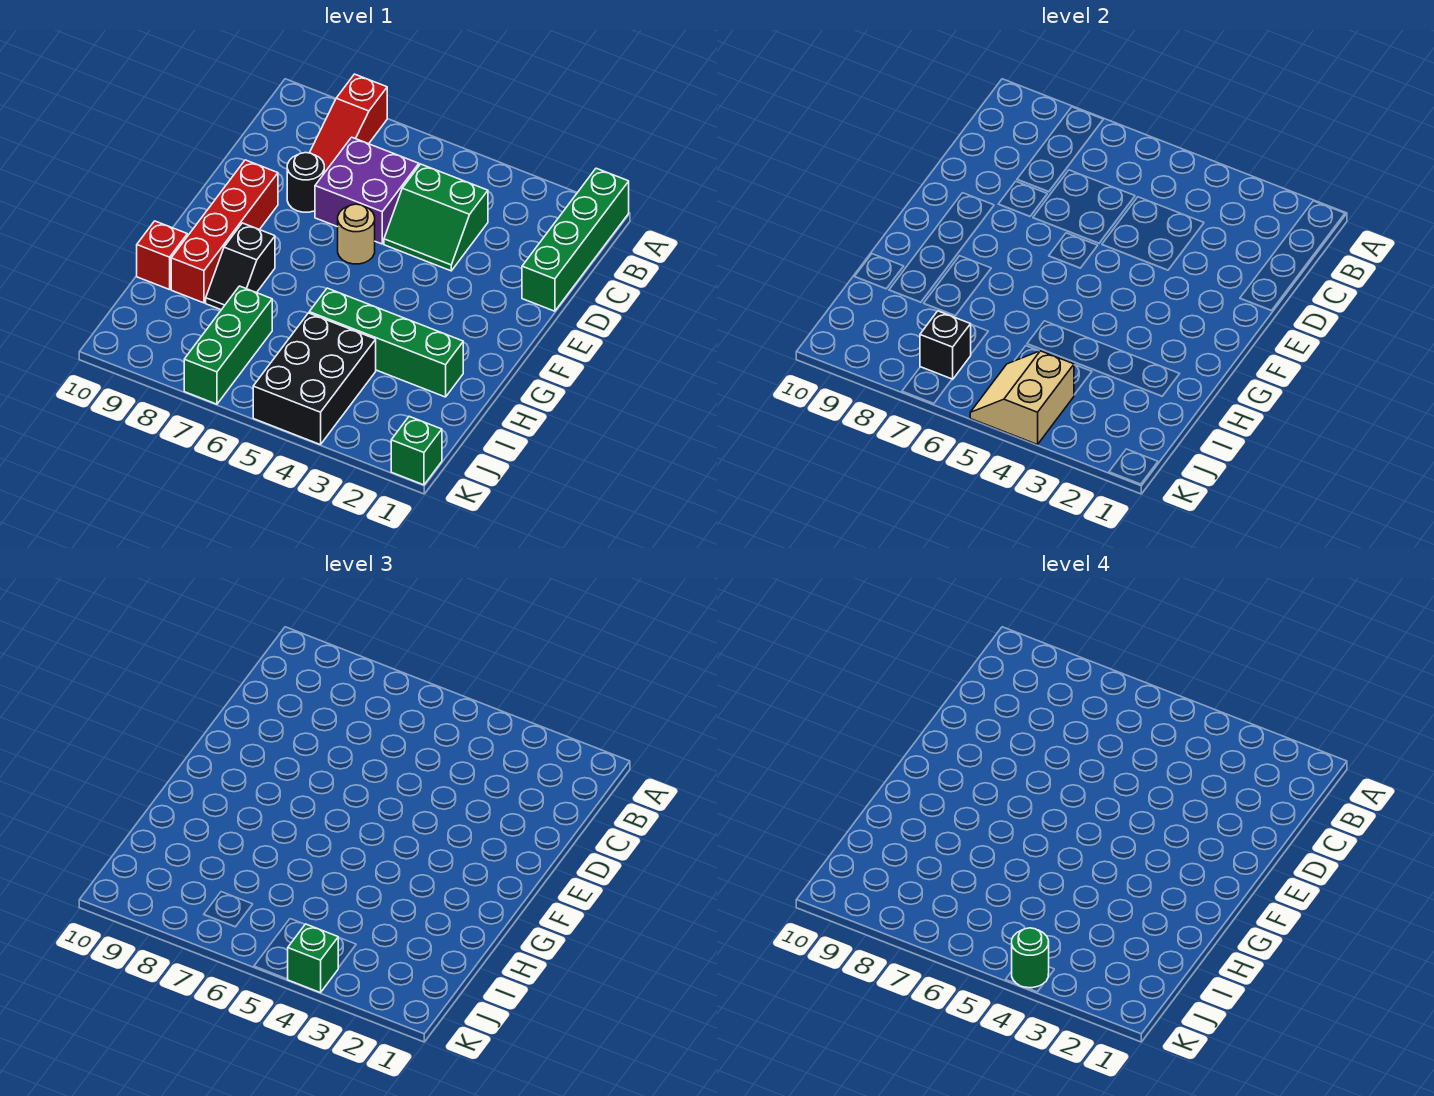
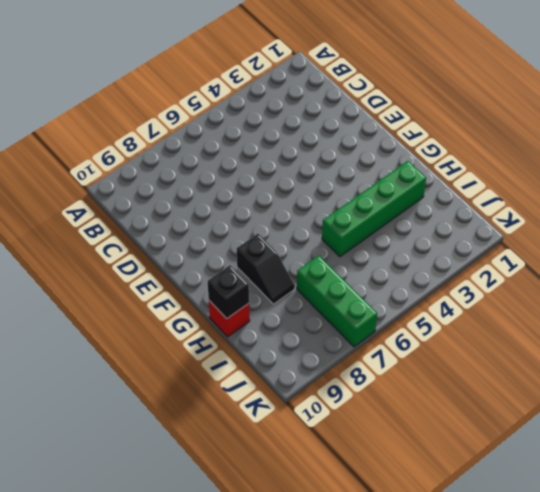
black brick H10 level 2 -> black brick J7 level 2
none -> green brick A1:D1 level 1
none -> red slope A8:C8 level 1 top A
none -> green slope C4:D5 level 1 top C

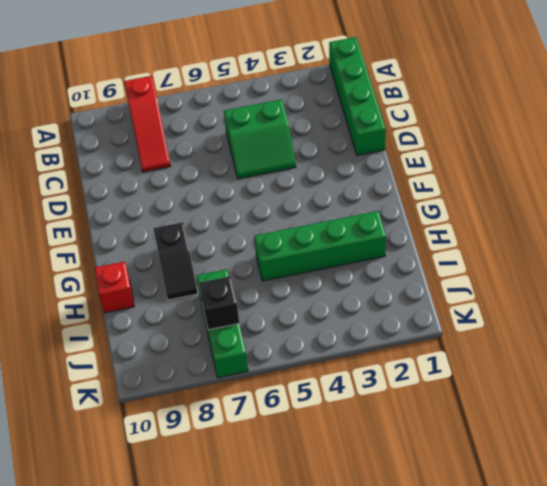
none -> purple brick C6:D7 level 1
none -> black round brick D8 level 1
none -> tan round brick E6 level 1

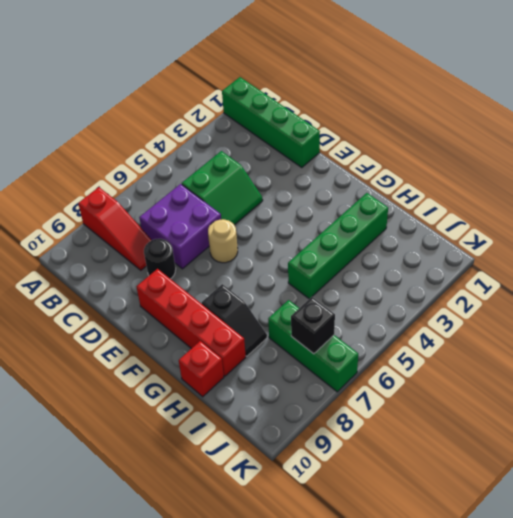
none -> black brick I4:K5 level 1
none -> green brick K1 level 1
none -> tan slope J4:K5 level 2 top 4

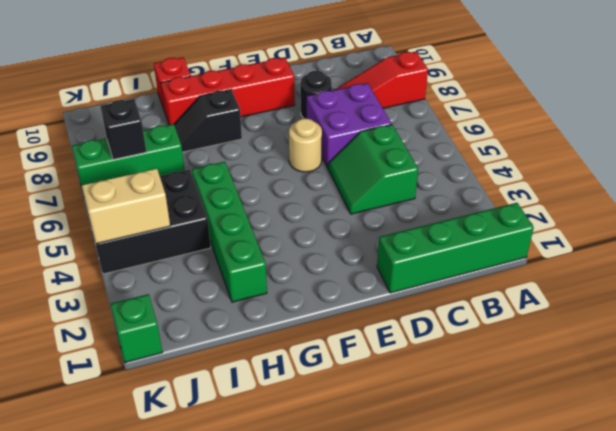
none -> green brick K4 level 3
none -> green round brick K4 level 4

